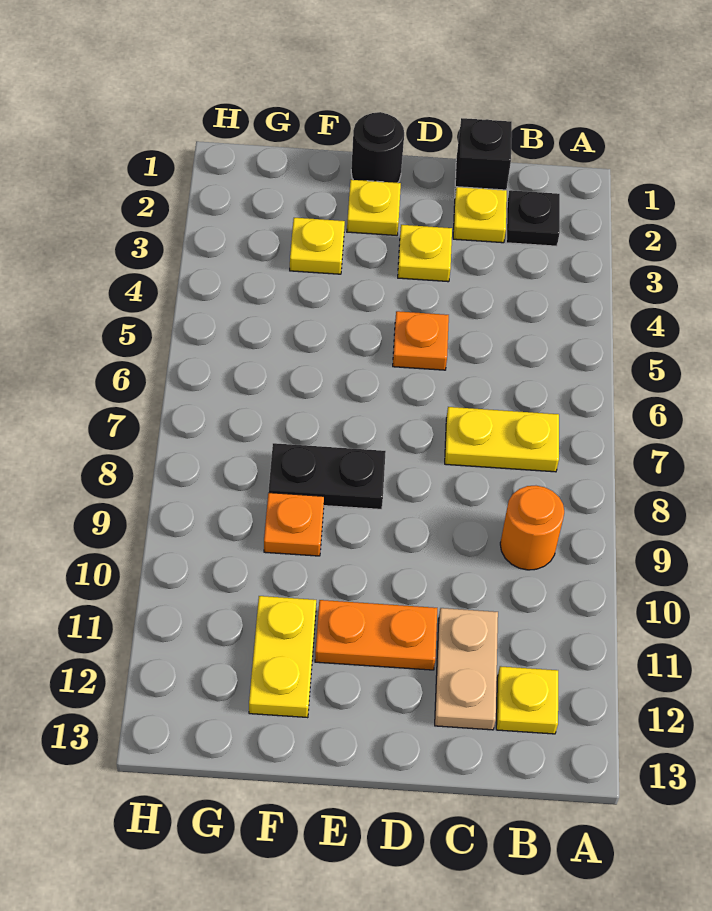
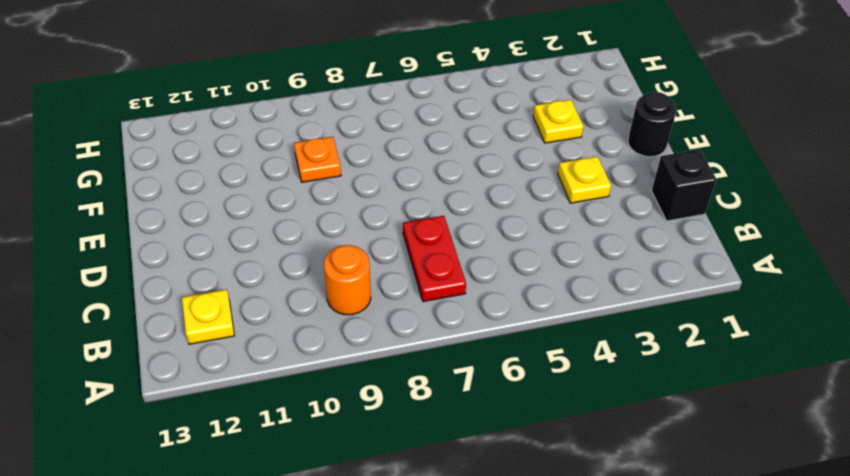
red plate B7:C7 level 1 -> yellow plate B7:C7 level 1
none -> black plate B2 level 1
none -> yellow plate C2 level 1
none -> tan plate C11:C12 level 1

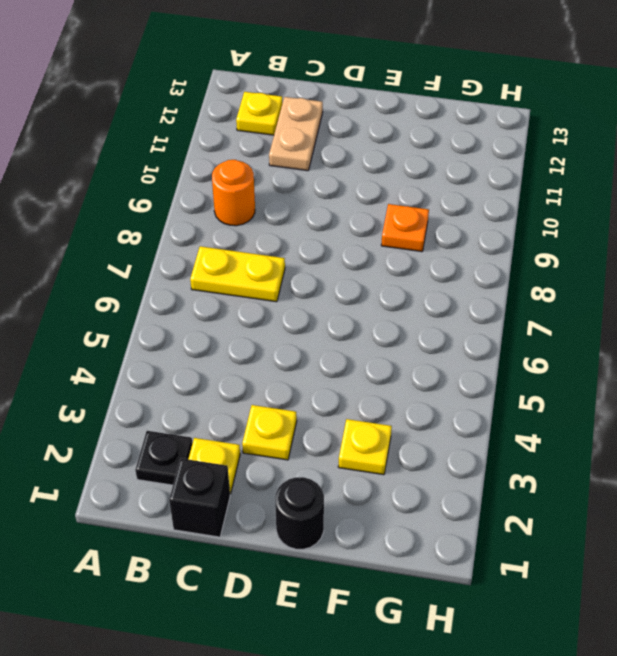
none -> orange plate D5 level 1
none -> orange plate D11:E11 level 1
none -> yellow plate E2 level 1

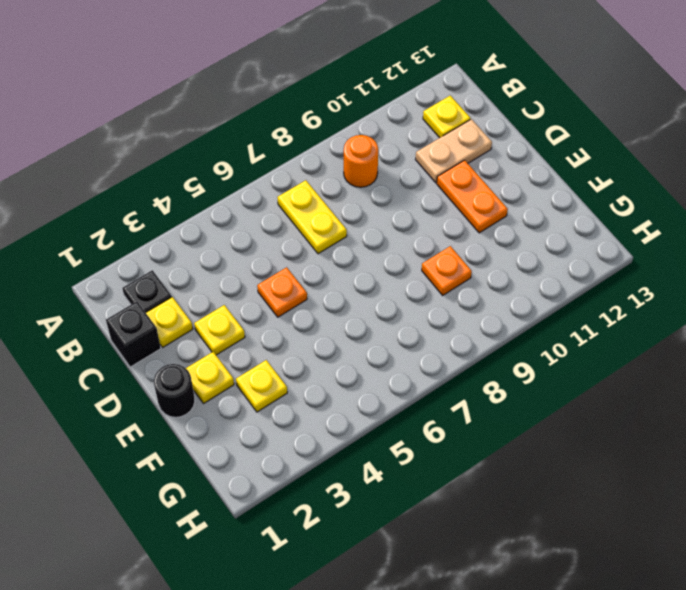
none -> black plate E8:F8 level 1
none -> yellow plate F11:F12 level 1

